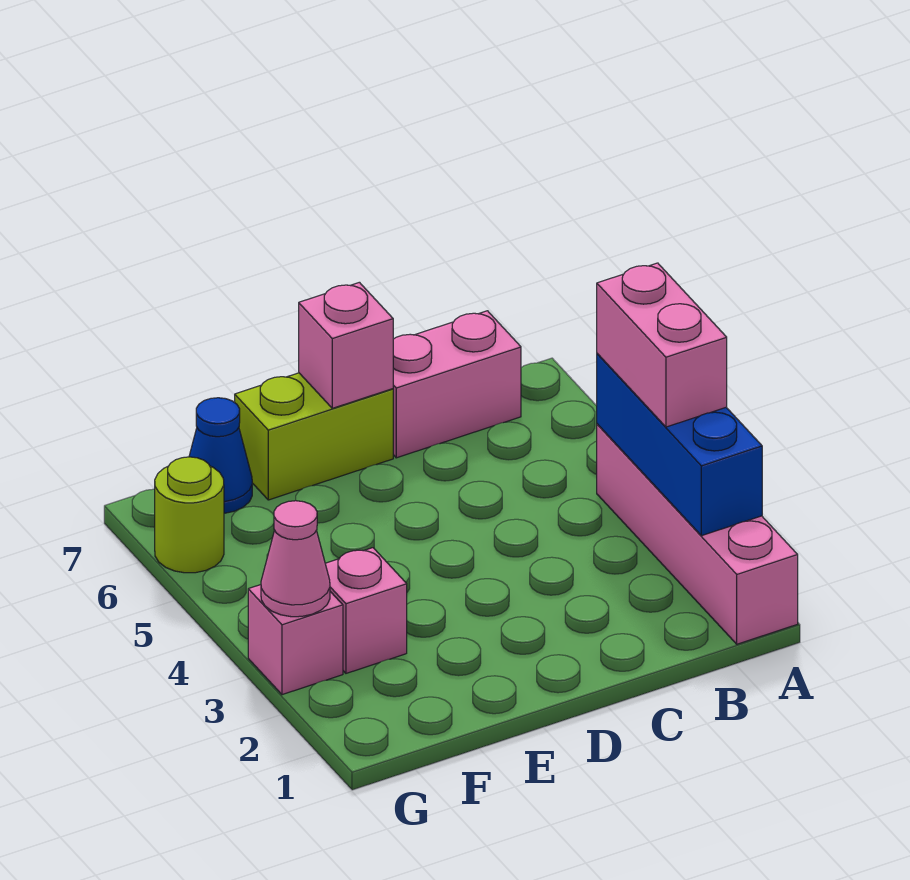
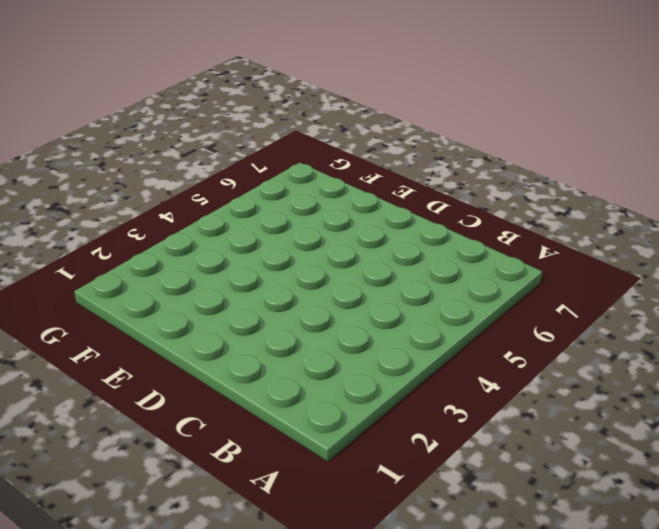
none -> pink brick A1:A4 level 1
none -> pink brick B7:C7 level 1

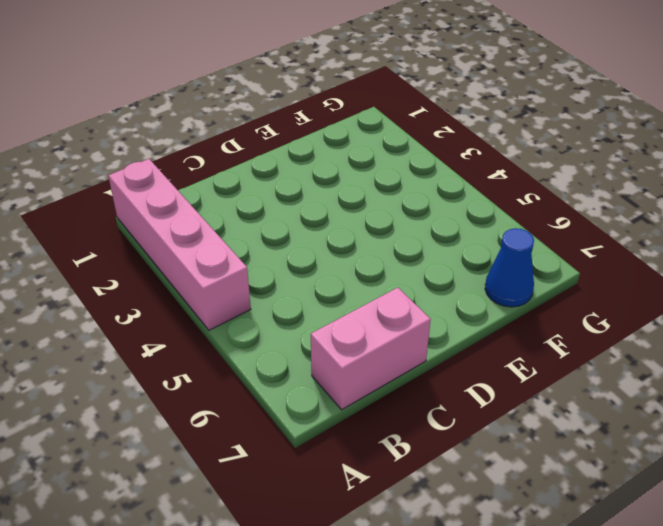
none -> lime brick D7:E7 level 1
none -> pink brick F3 level 1

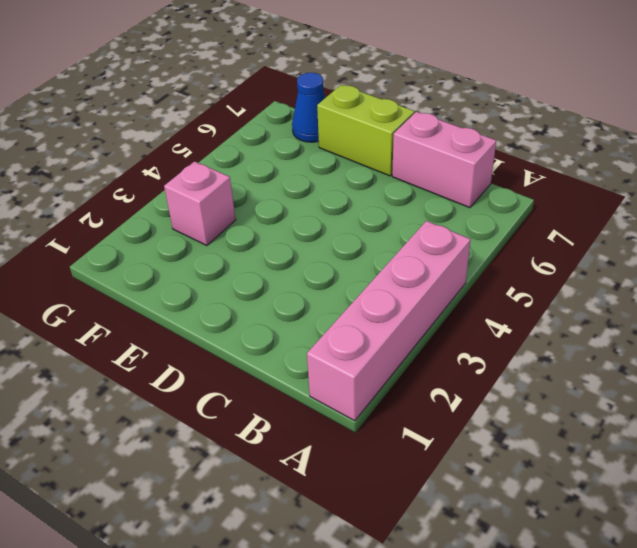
none -> pink brick G3 level 1
none -> lime round brick G6 level 1

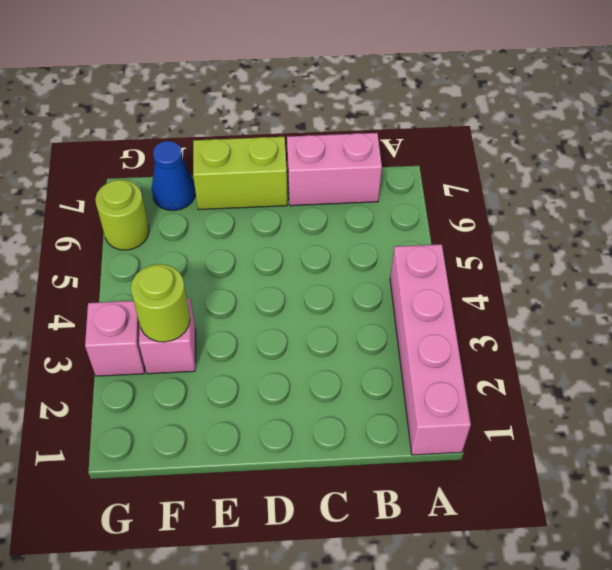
lime round brick F3 level 2 -> none
none -> blue brick A2:A4 level 2
none -> pink brick D7 level 2

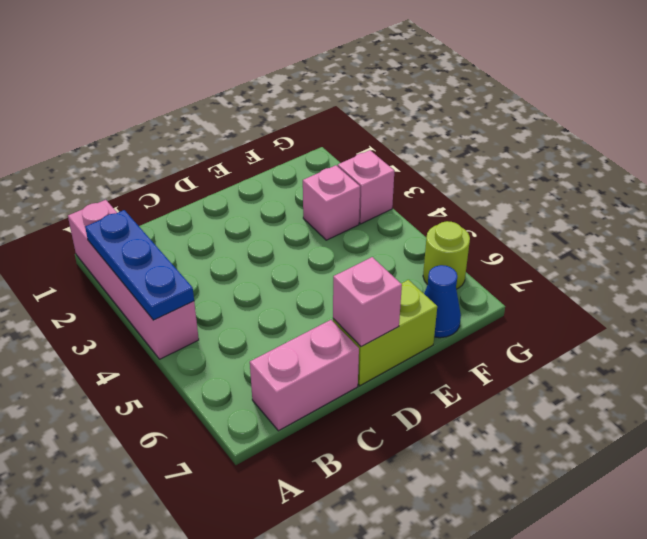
blue plate A2:A4 level 2 -> blue brick A2:A4 level 2
none -> pink cone G3 level 2
none -> pink brick A3:A4 level 3

